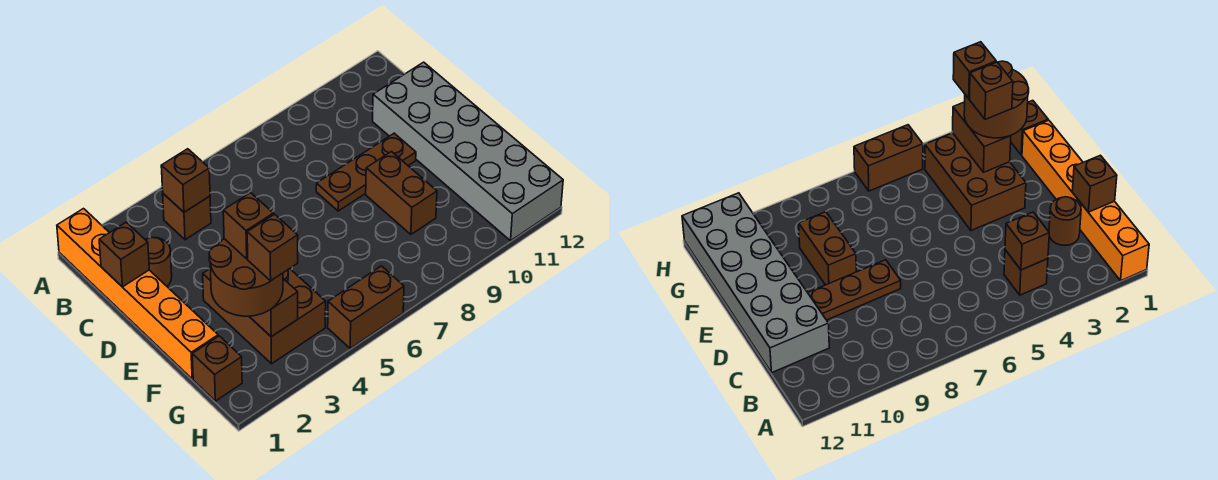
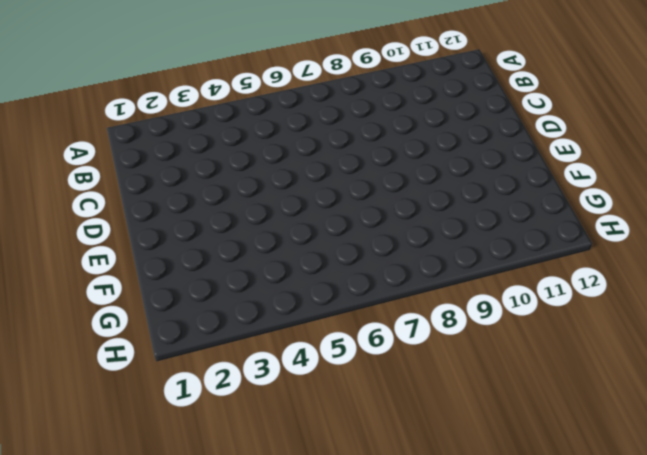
none -> orange brick A1:F1 level 1
none -> brown brick B4 level 1
none -> brown round brick C2 level 1

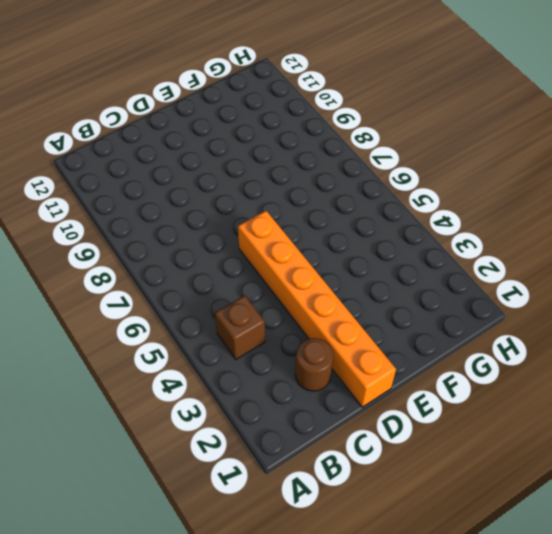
orange brick D1:D6 level 1 -> orange brick A1:F1 level 1
none -> grey brick C11:H12 level 1
none -> brown plate D8:D10 level 1
none -> brown brick E3:G4 level 1

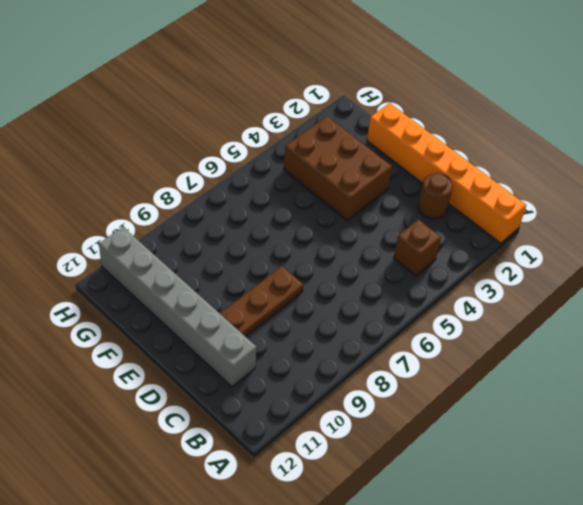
grey brick C11:H11 level 1 -> grey brick C11:H12 level 1
none -> brown brick E9:F9 level 1
none -> brown brick G1 level 1
none -> brown brick H5:H6 level 1

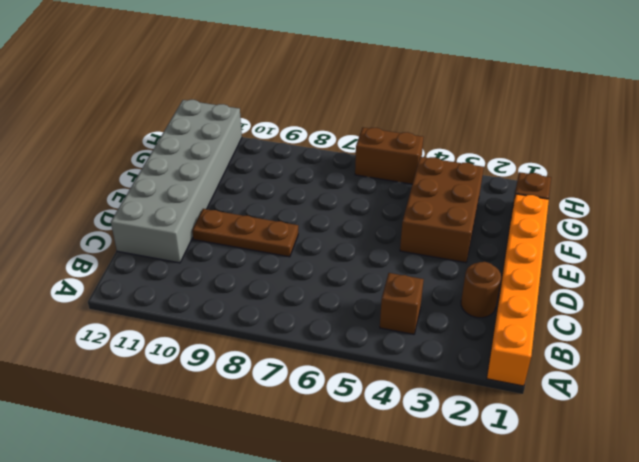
none -> brown brick E9:F9 level 1
none -> brown brick B4 level 2
none -> brown brick C1 level 2

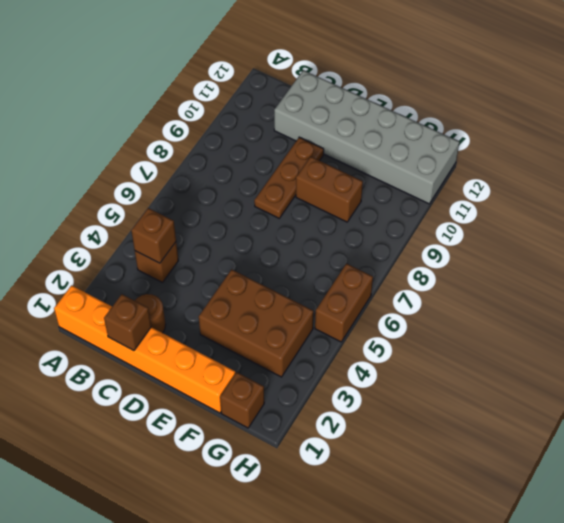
none -> brown brick F3:G3 level 2
none -> brown round brick F2:G3 level 3
none -> brown brick F3 level 4

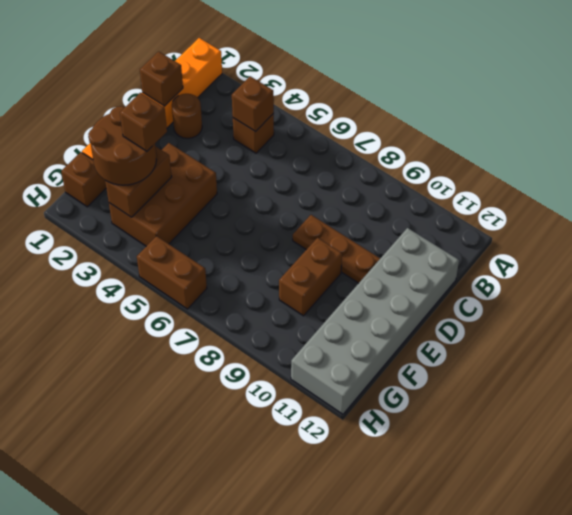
none -> brown brick G3 level 4

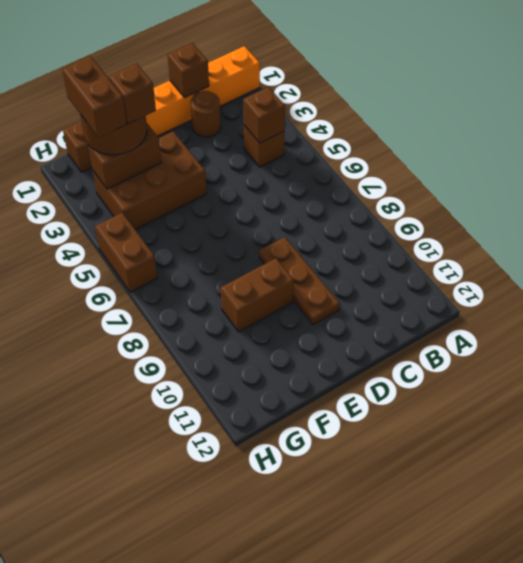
brown brick G2:G3 level 4 -> brown brick G3 level 4
none -> grey brick C11:H12 level 1

